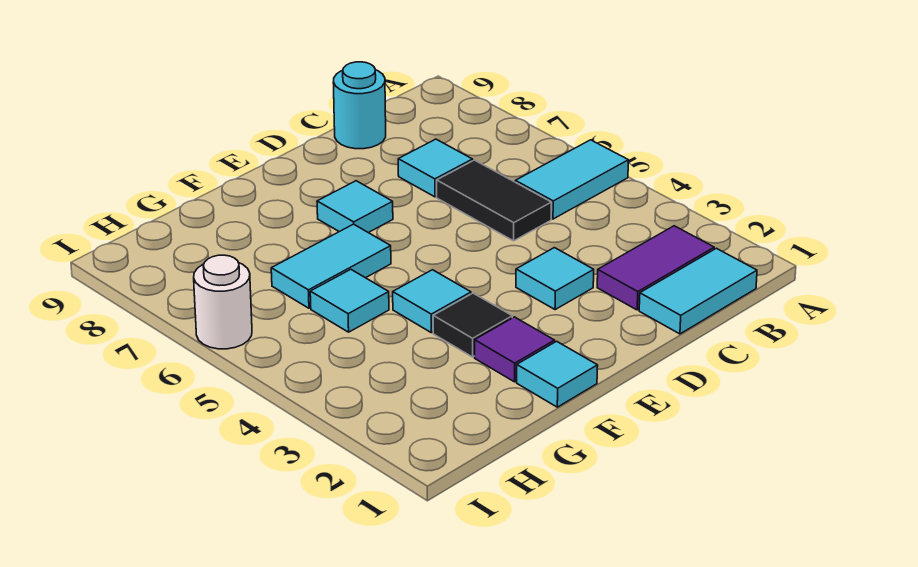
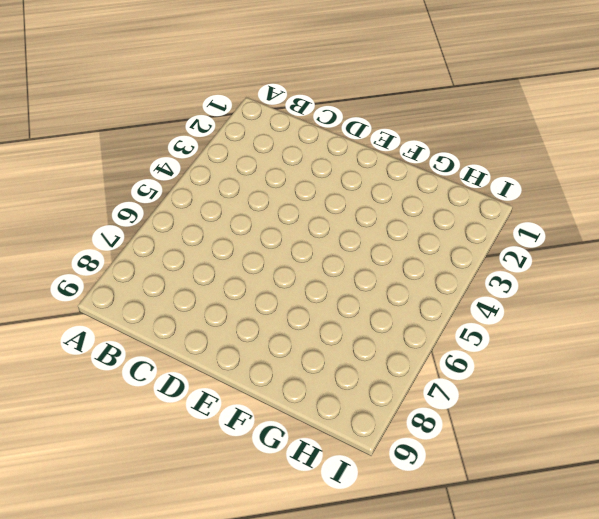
none -> cyan tile A5:B5 level 1
none -> cyan tile B1:C1 level 1
none -> purple tile B2:C2 level 1

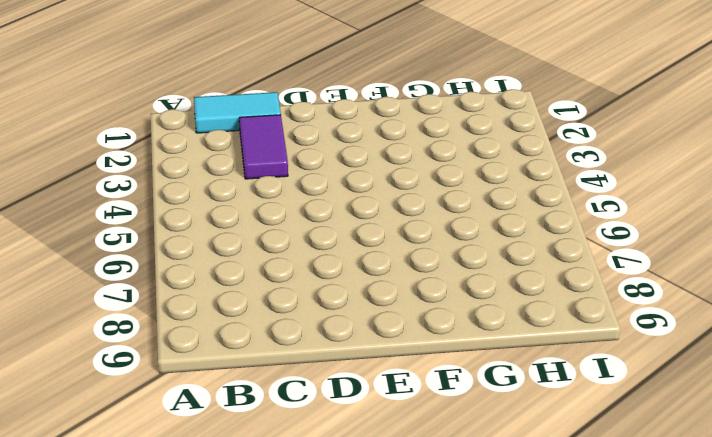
purple tile C2:C3 level 1 -> purple tile B2:C2 level 1
none -> cyan tile A5:B5 level 1
none -> black tile C5:C6 level 1
none -> cyan tile C7 level 1

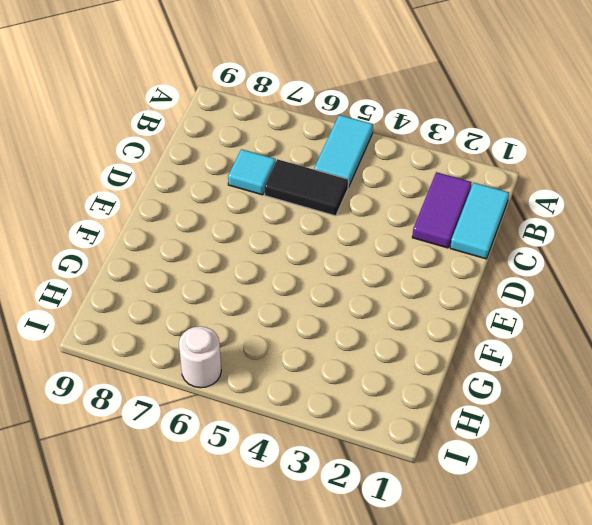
none -> cyan round brick C9 level 1
none -> cyan tile D3 level 1
none -> cyan tile E7 level 1

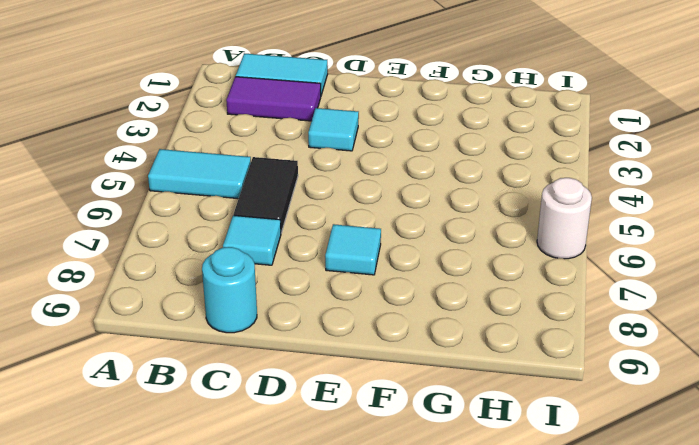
none -> cyan tile F1 level 1
none -> purple tile F2 level 1
none -> black tile F3 level 1

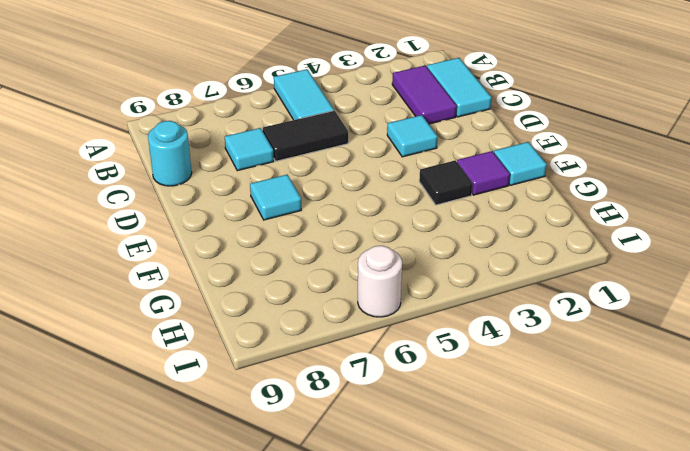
none -> cyan tile F4 level 1
none -> cyan tile F6:G6 level 1
none -> cyan tile G5 level 1

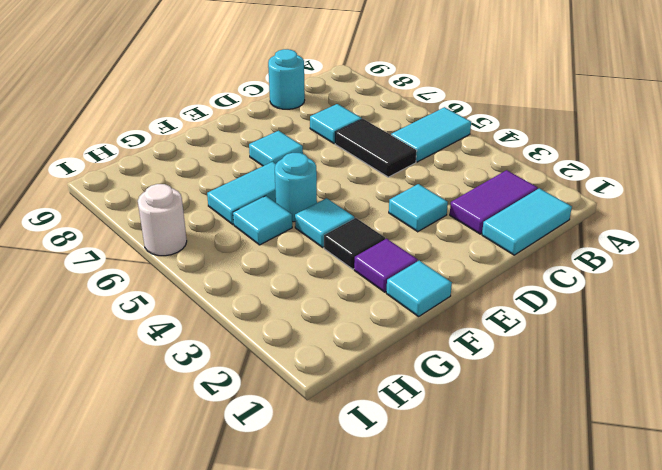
cyan round brick F5 level 1 -> none

